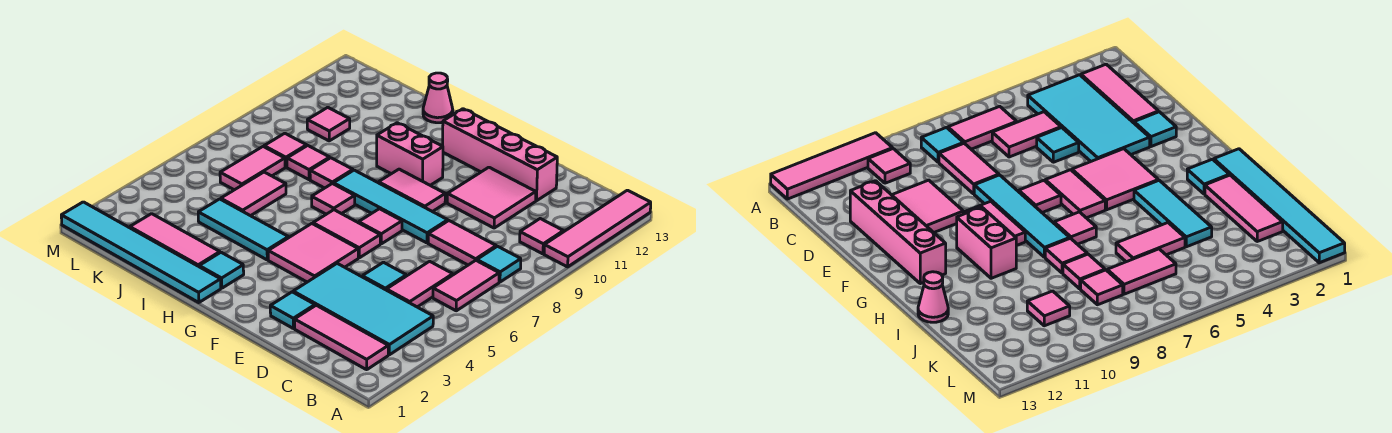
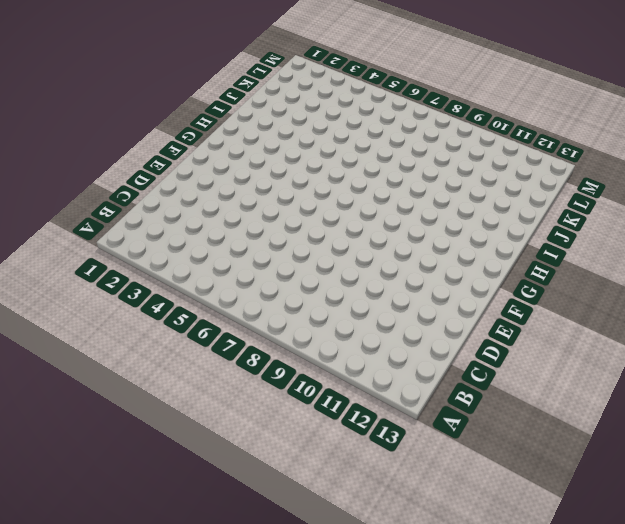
none -> pink tile A10:A13 level 1
none -> pink tile B2:D2 level 1
none -> cyan tile B3:E4 level 1
none -> pink tile B6:B7 level 1

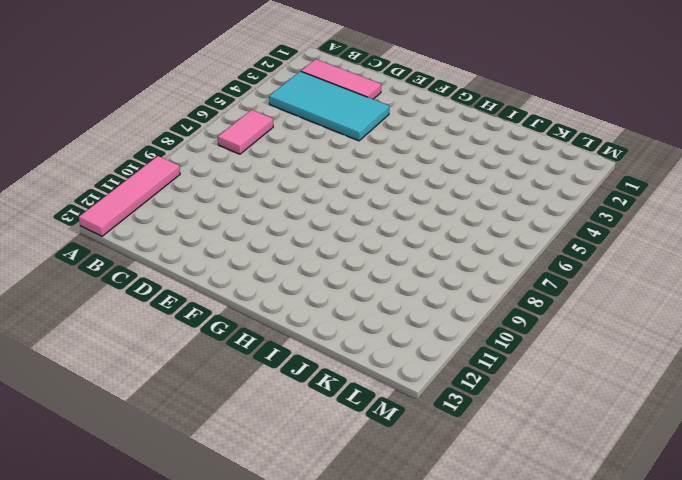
none -> cyan tile B8 level 1
none -> pink tile B10 level 1
none -> pink tile C5:C6 level 1
none -> pink tile C8:D8 level 1

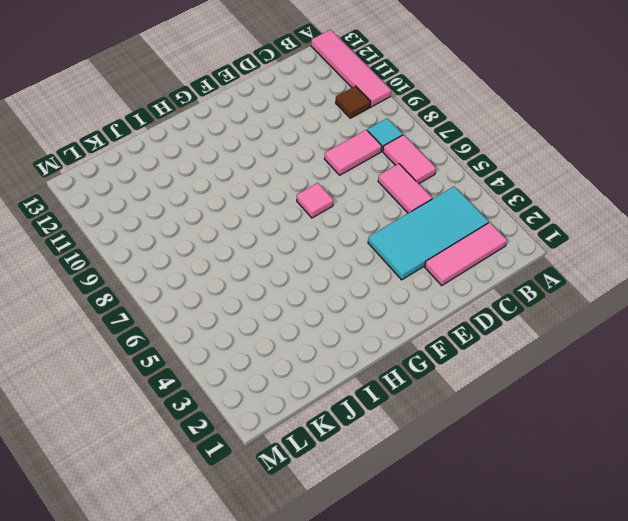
brown tile B10 level 1 -> pink tile B10 level 1
none -> cyan tile D5 level 1
none -> pink tile D10:E11 level 1
none -> pink brick D12:G12 level 1
none -> cyan tile E2 level 1

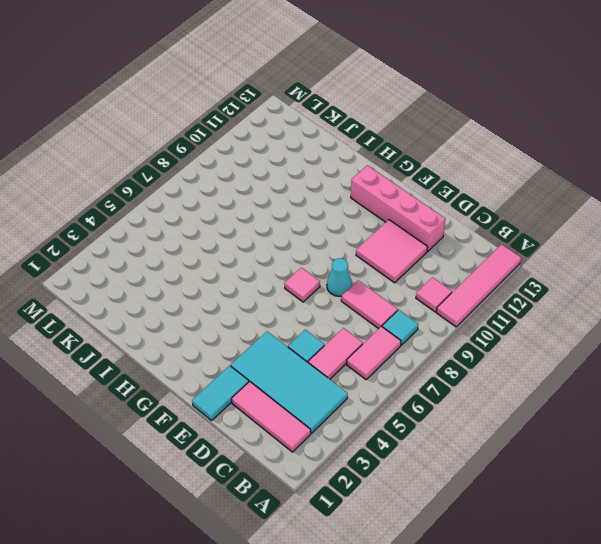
cyan tile E1:E2 level 1 -> cyan tile E2 level 1
cyan cone E8 level 1 -> cyan tile E8:H8 level 1
none -> pink tile F4:G5 level 1
none -> pink tile F6:G6 level 1
none -> pink tile F9:G9 level 1
none -> pink brick G10:H10 level 1

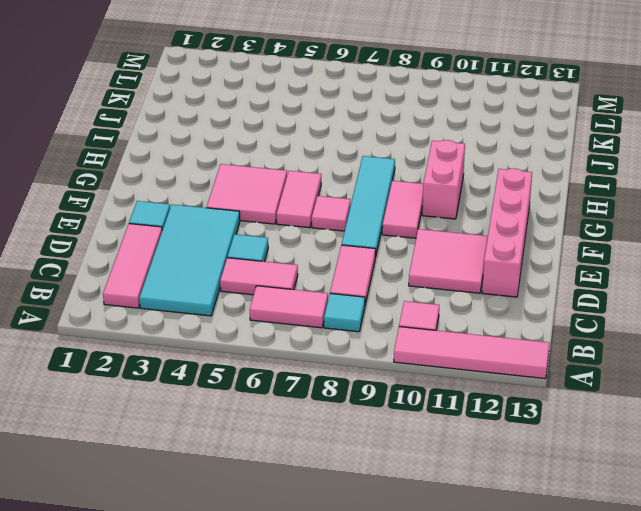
none -> cyan tile H1:M1 level 1
none -> cyan tile H2 level 1
none -> cyan tile H4:J4 level 1
none -> pink tile H7 level 1

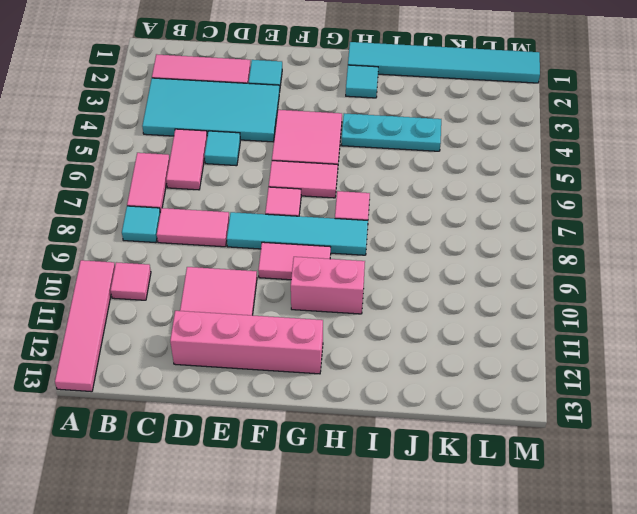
cyan plate H4:J4 level 1 -> cyan tile H4:J4 level 1
none -> pink tile I2:K2 level 1
none -> pink tile I8 level 1
none -> pink cone I13 level 1
none -> pink tile J5:J6 level 1

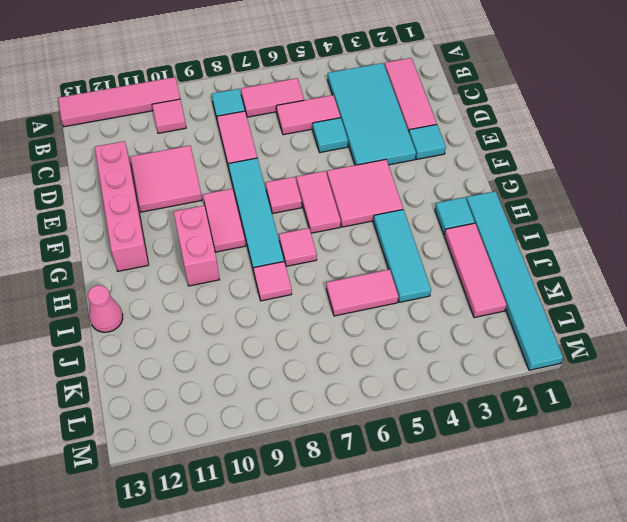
none -> pink tile J8 level 1
none -> pink tile K6:K7 level 1
none -> pink tile K8 level 1
none -> pink tile K10 level 1

